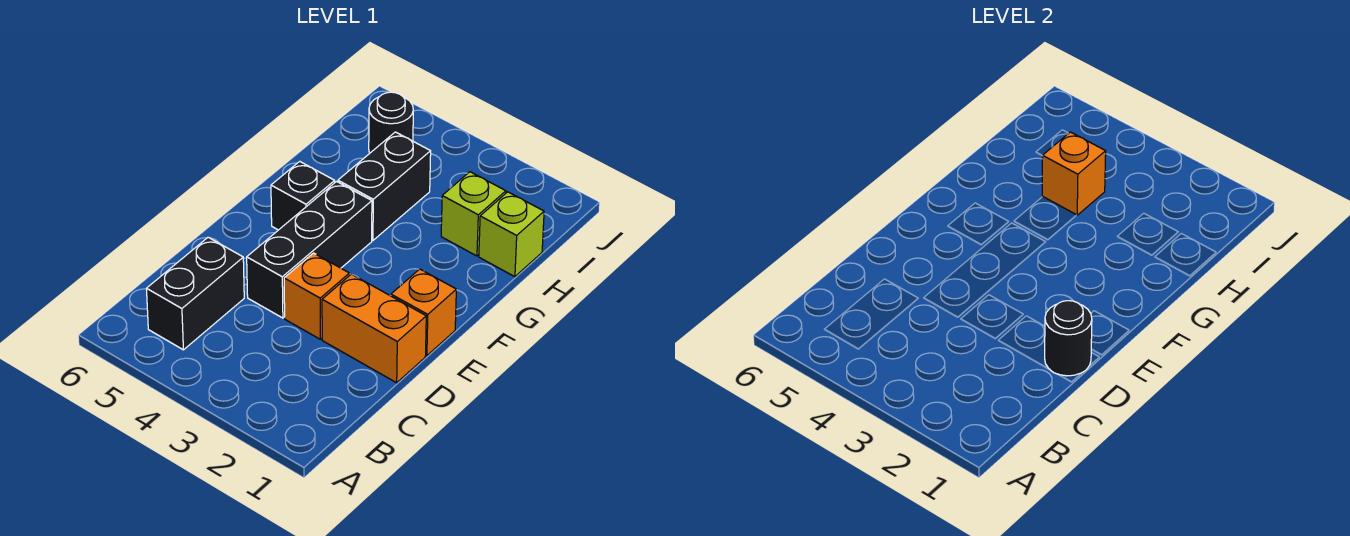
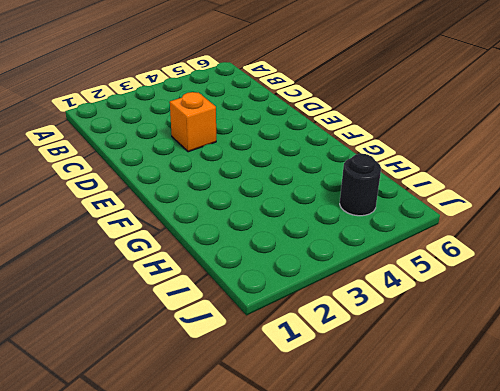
none -> black brick B5:C5 level 1
none -> orange brick D1:D2 level 1
none -> black brick D4:F4 level 1

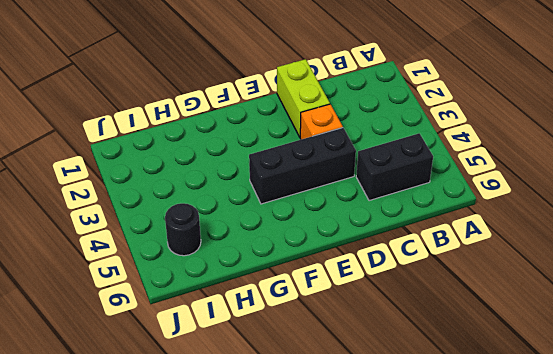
lime brick D1:D2 level 1 -> orange brick D1:D2 level 1
none -> orange brick E1 level 1
none -> black brick F5 level 1
none -> black brick G4:H4 level 1

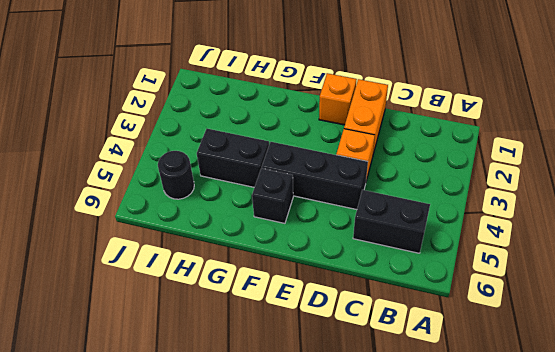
none -> lime brick H1 level 1
none -> lime brick H2 level 1
none -> black round brick D1 level 2

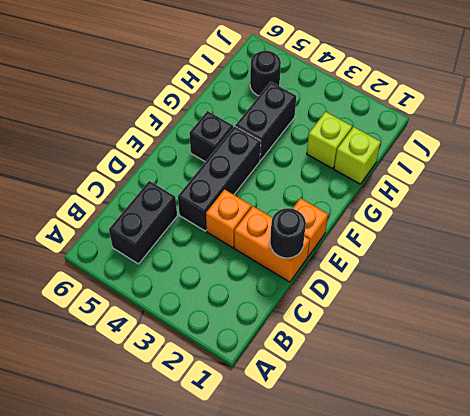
none -> orange brick H4 level 2

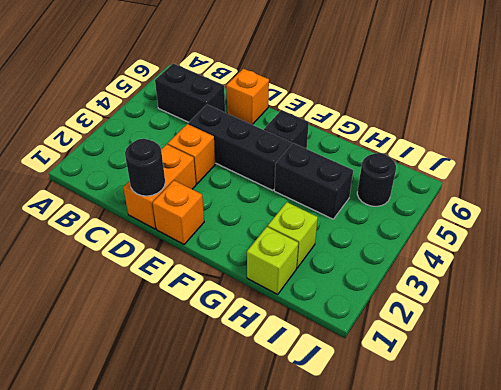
orange brick D6 level 1 -> orange brick H4 level 2

